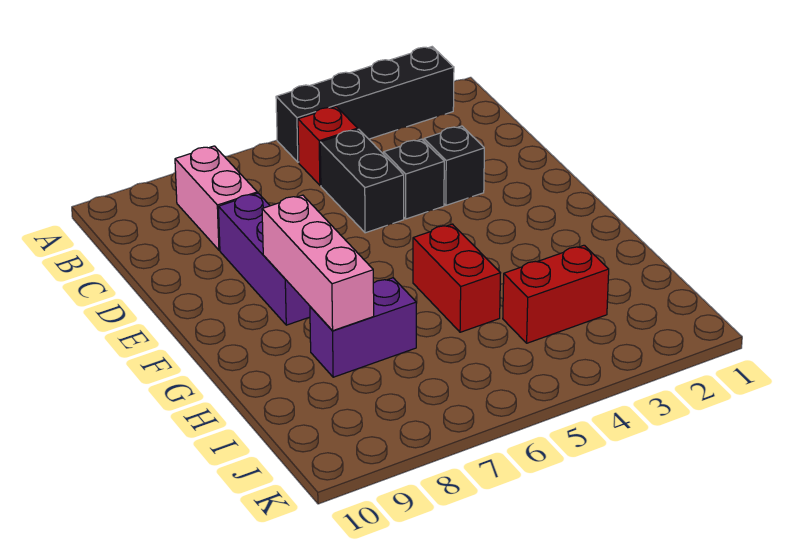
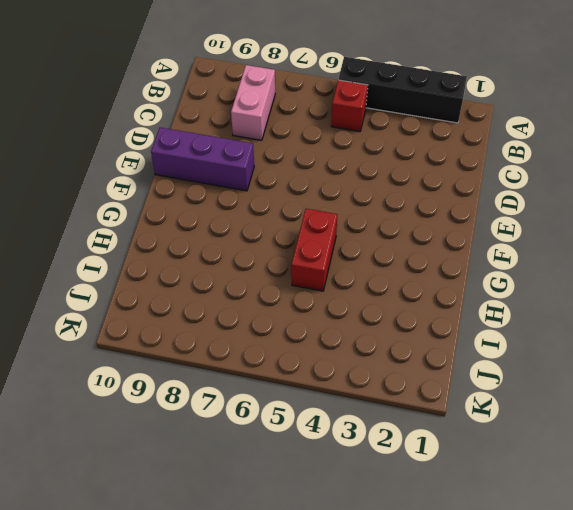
purple brick E8:E10 level 1 -> purple brick D8:F8 level 1
none -> black brick C5:D5 level 1
none -> black brick D3 level 1

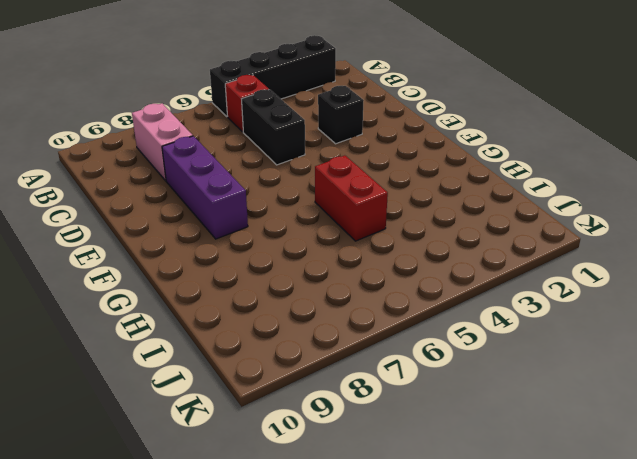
none -> black brick D4 level 1
none -> purple brick H7:H8 level 1

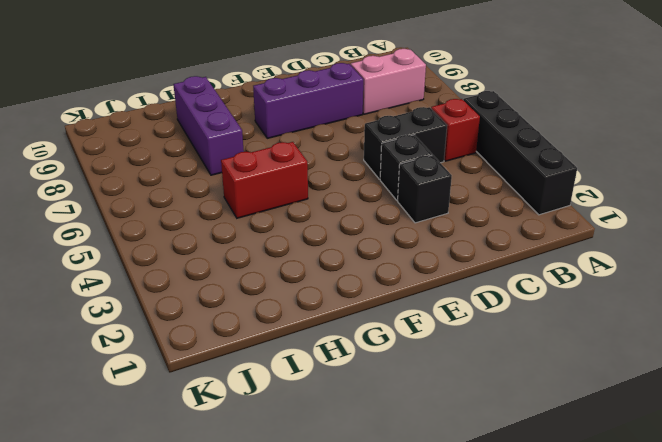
purple brick H7:H9 level 1 -> purple brick H7:H8 level 1
none -> red brick I3:I4 level 1
none -> pink brick F8:H8 level 2

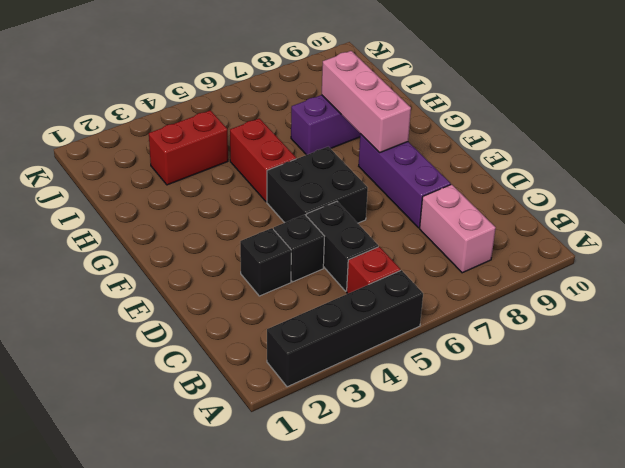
black brick E5:F6 level 1 -> none

